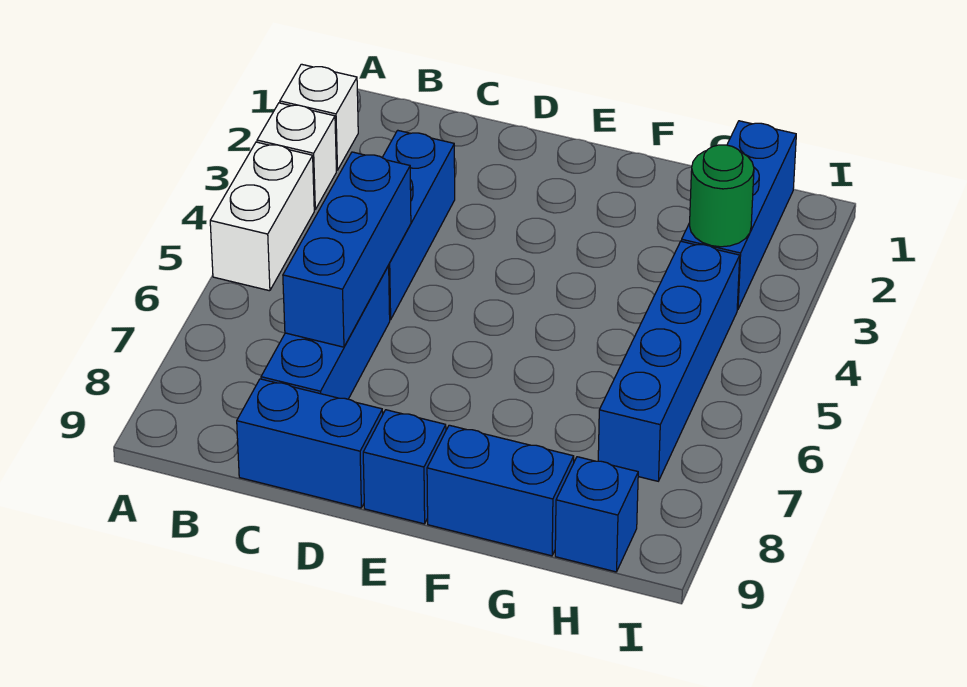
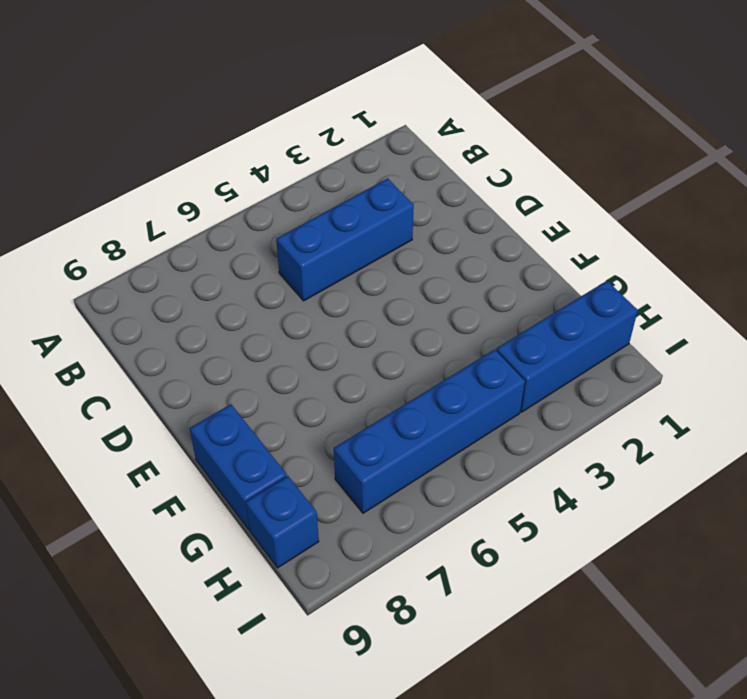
none -> white brick A2 level 1
none -> white brick A3 level 1
none -> white brick A4:A5 level 1

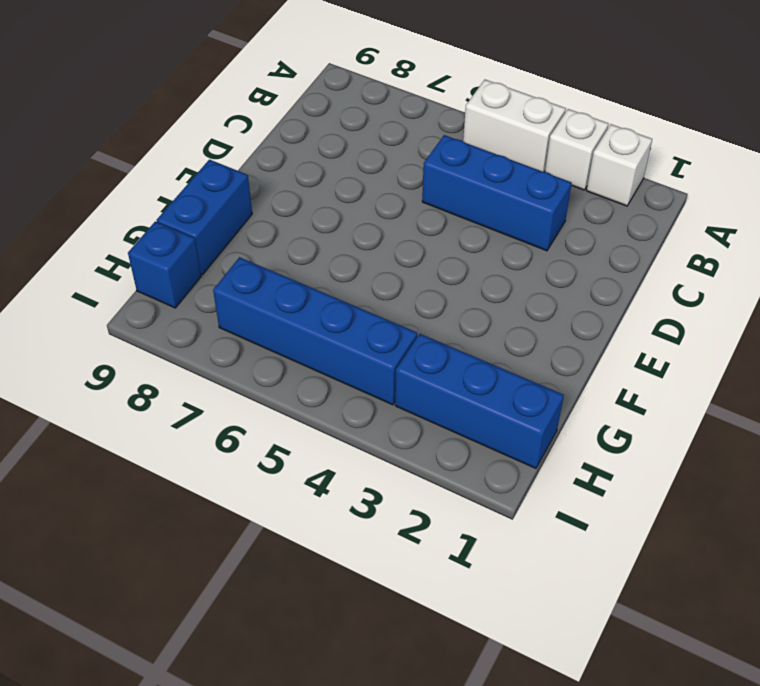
none -> blue brick C6:C8 level 1
none -> blue brick C9:D9 level 1
none -> blue brick E9 level 1

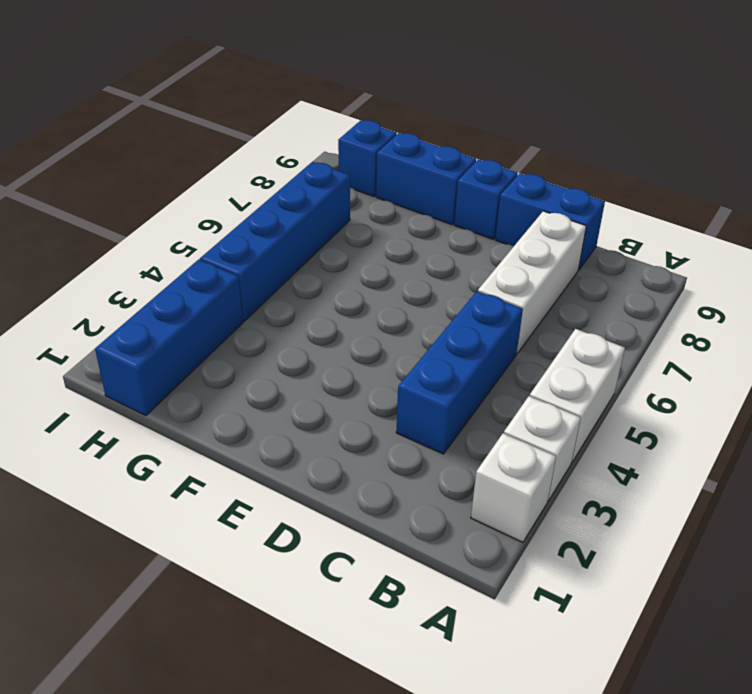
white brick C6:C8 level 1 -> blue brick C6:C8 level 1
none -> blue brick C5:C7 level 2
none -> green round brick H3 level 2

